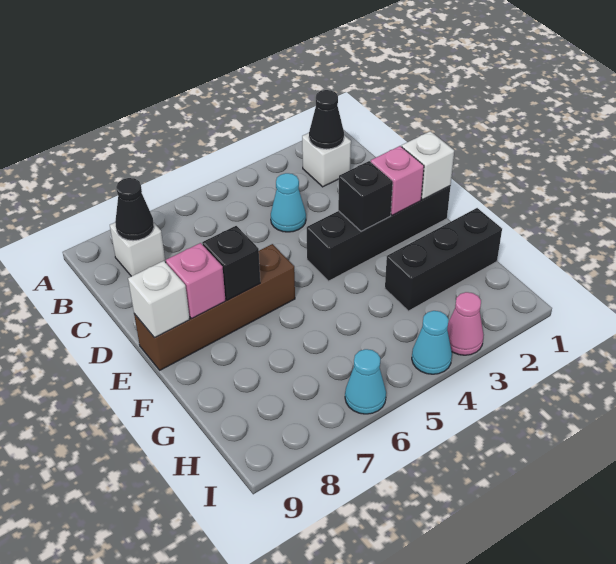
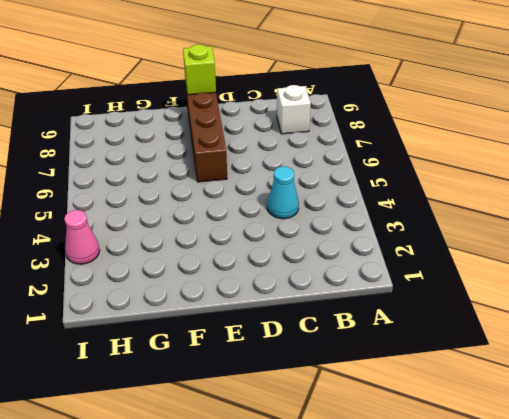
lime brick E9 level 2 -> white brick E9 level 2
none -> white brick B2 level 1
none -> black brick E1:E4 level 1
none -> black brick G1:G3 level 1

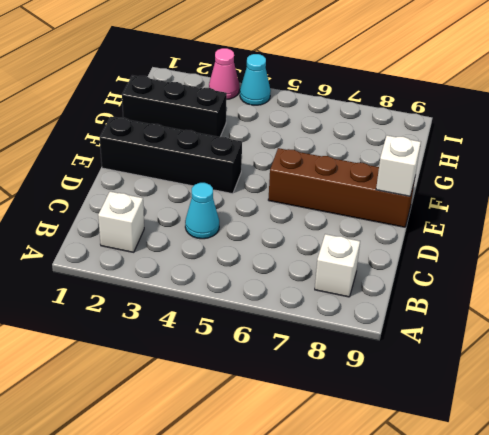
none -> cyan cone I6 level 1
none -> black cone B2 level 2
none -> black cone B8 level 2

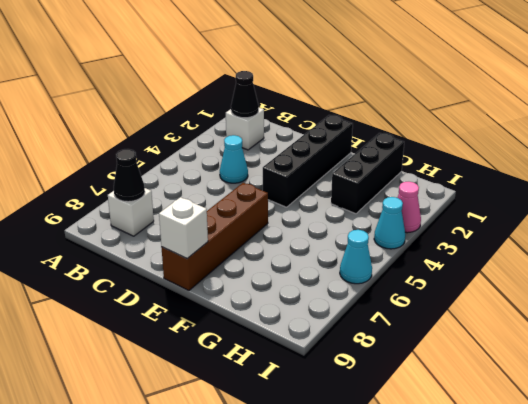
none -> white brick E1 level 2
none -> pink brick E2 level 2
none -> black brick E3 level 2

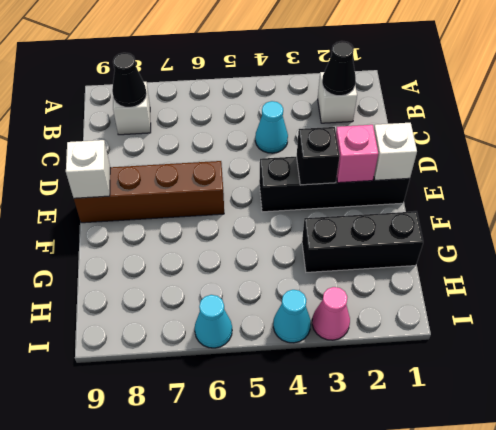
none -> black brick E7 level 2
none -> pink brick E8 level 2

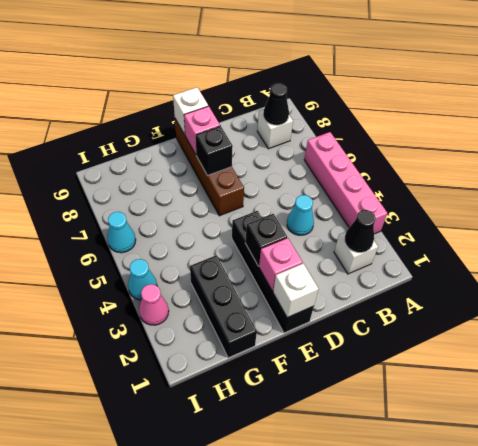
pink brick A3:A6 level 1 -> none

